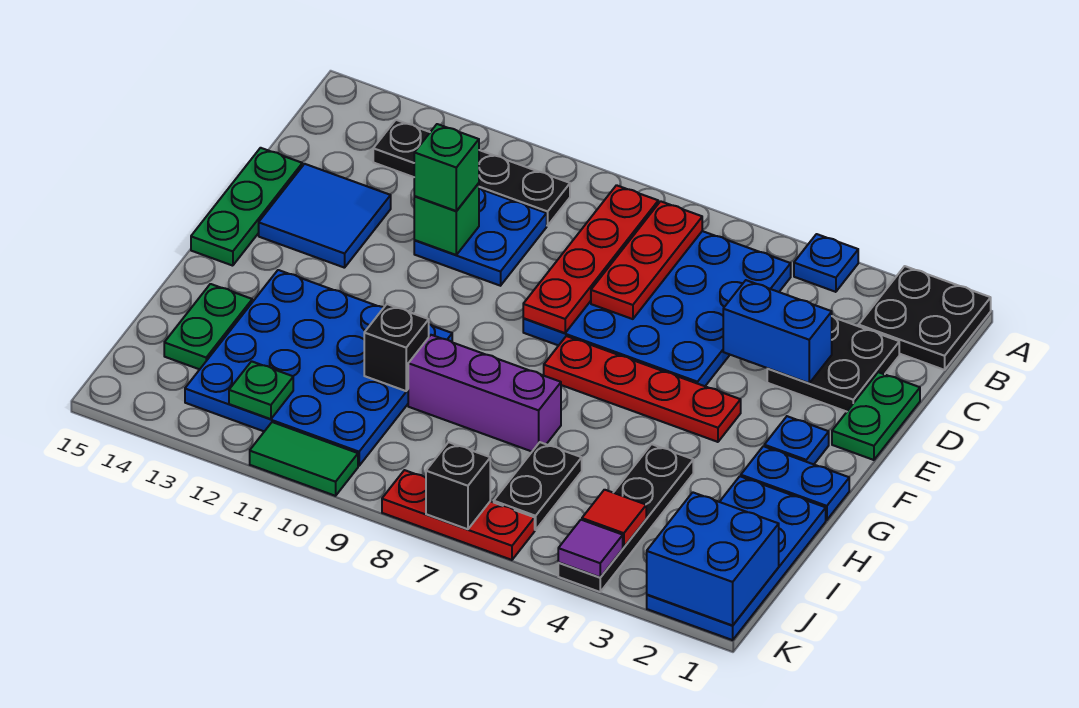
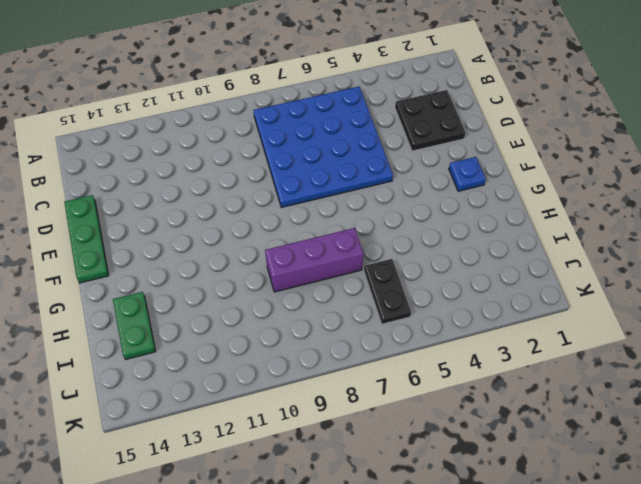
none -> black plate A1:B2 level 1
none -> blue plate A4 level 1
none -> black plate B10:B13 level 1
none -> blue plate C10:D11 level 1

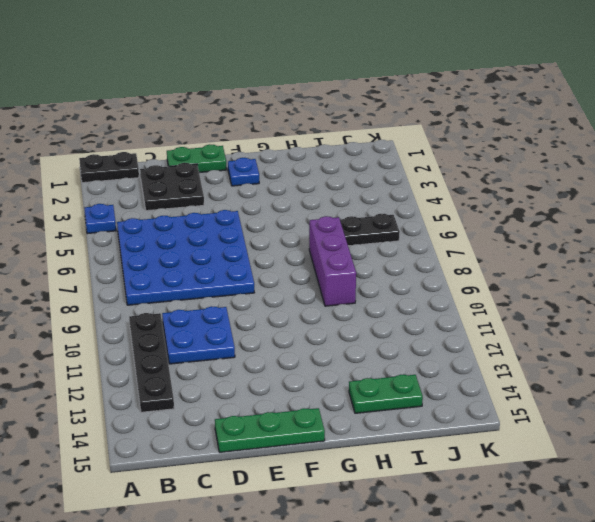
black plate A1:B1 level 1 -> black plate A1:B2 level 1
none -> blue tile D13:E14 level 1
none -> red plate F4:F7 level 1
none -> blue plate G1:G2 level 1
none -> blue plate G10:J13 level 1

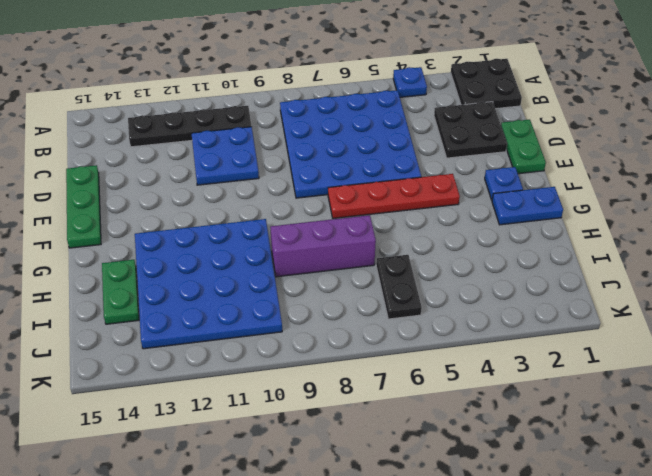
none -> blue tile D13:E14 level 1
none -> blue plate H1:K2 level 1
none -> black plate H4:K4 level 1
none -> red plate K6:K8 level 1

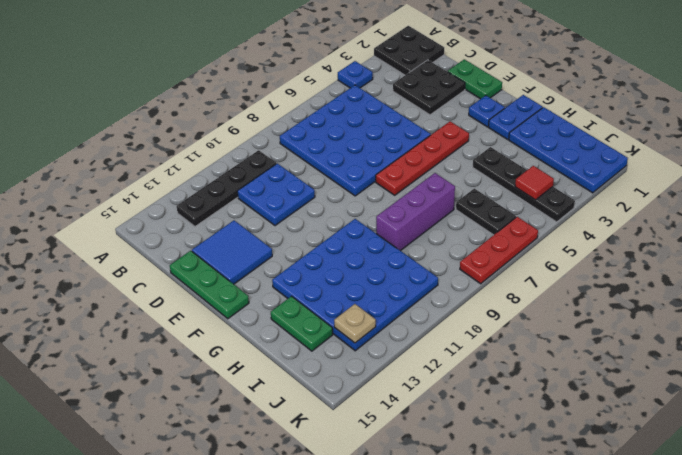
tan plate J13 level 2 -> none
none -> green tile K10:K11 level 1
none -> red plate B7:D7 level 2
none -> red plate B8:E8 level 2
none -> blue brick D3:D4 level 2

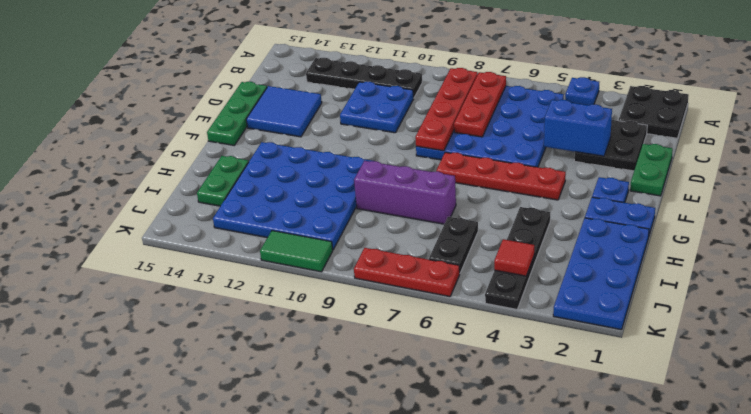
none -> green brick D11 level 2
none -> black brick H10 level 2
none -> blue brick J1:K2 level 2
none -> green plate J12 level 2

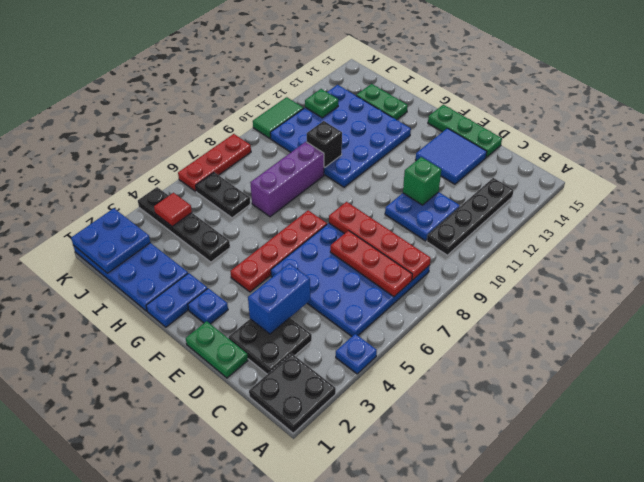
blue plate J1:K2 level 2 -> blue brick J1:K2 level 2
none -> purple tile K4 level 2
none -> black brick K7 level 2
none -> green brick D11 level 3

